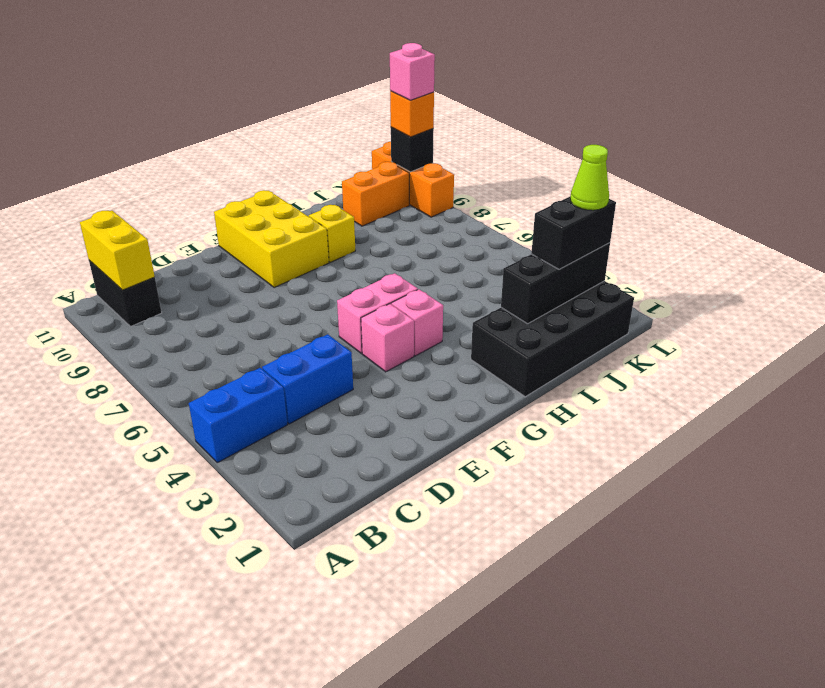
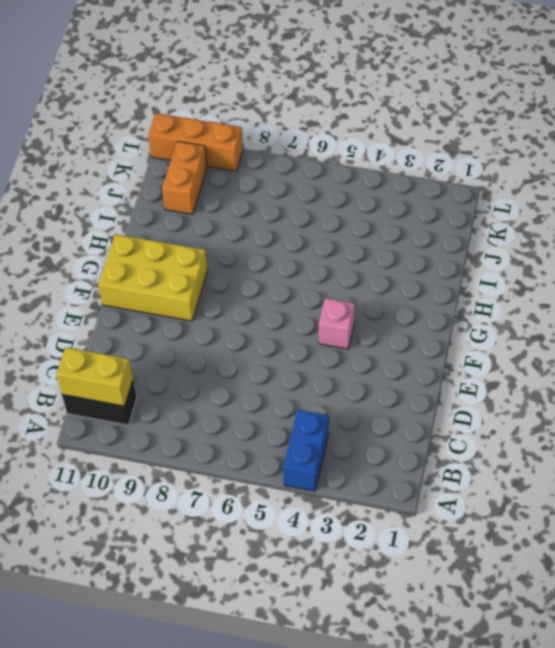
none -> blue brick C4:D4 level 1
none -> pink brick F5:G5 level 1
none -> pink brick G4 level 1

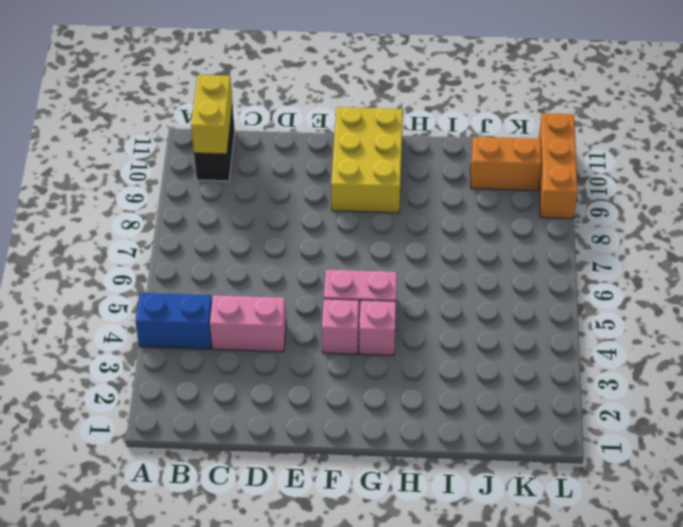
pink brick C4:D4 level 1 -> blue brick C4:D4 level 1
none -> black brick H1:K2 level 1
none -> yellow brick H9 level 1
none -> black brick I2:K2 level 2

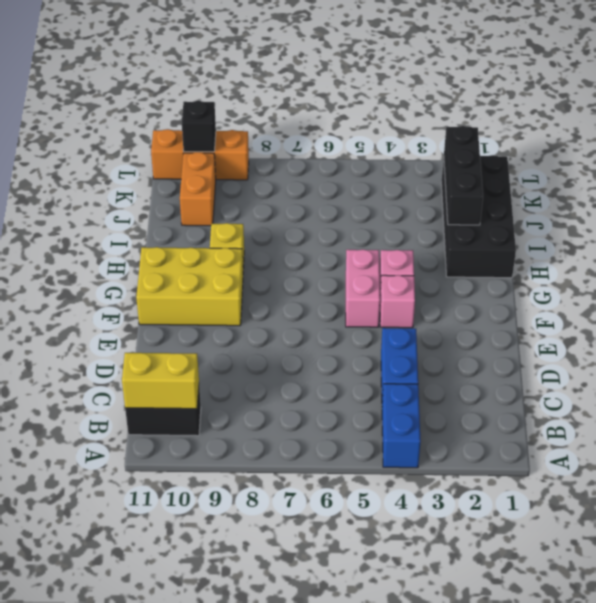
none -> black brick J2:K2 level 3
none -> orange brick L10 level 3
none -> lime cone K2 level 4

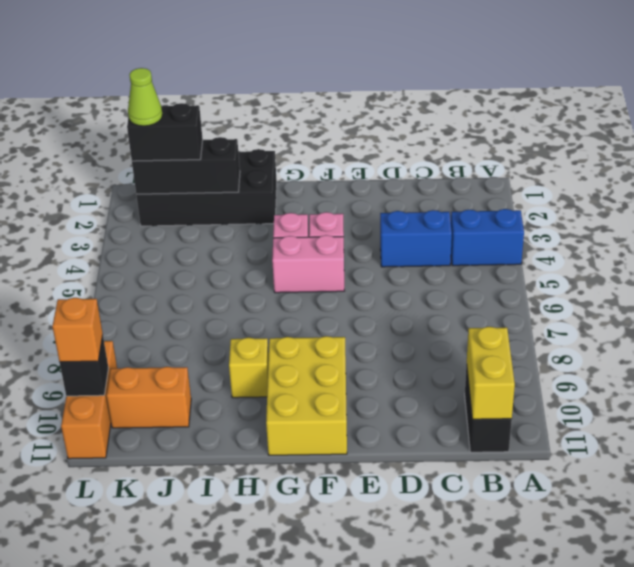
none -> pink brick L10 level 4

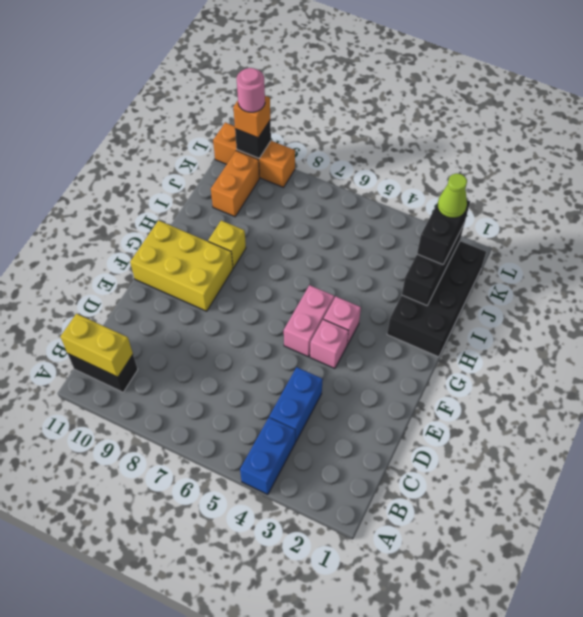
pink round brick L10 level 4 -> pink brick L10 level 4

